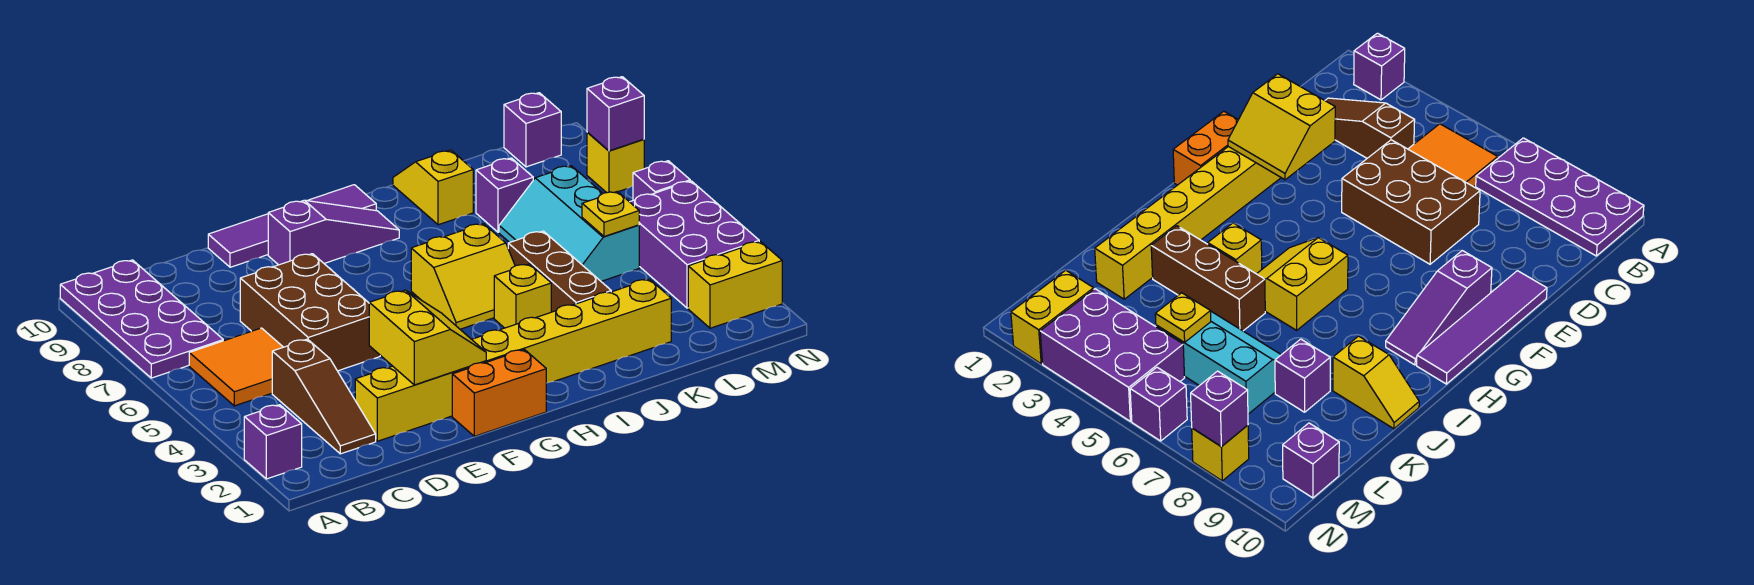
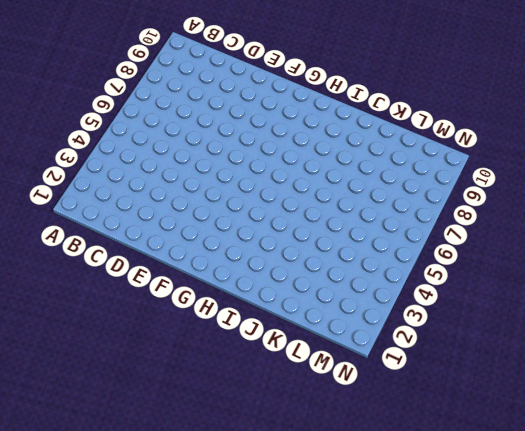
none -> purple brick A2 level 1
none -> purple plate A7:B10 level 1
none -> orange tile B5:C6 level 1

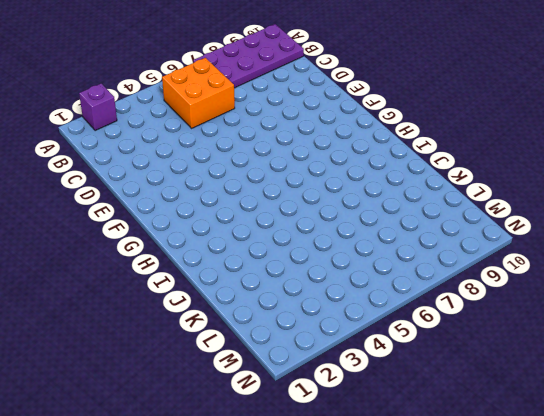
orange brick B5:C6 level 1 -> orange tile B5:C6 level 1
none -> brown slope C2:C4 level 1 top 4
none -> yellow brick D2:K2 level 1
none -> brown brick D5:E7 level 1

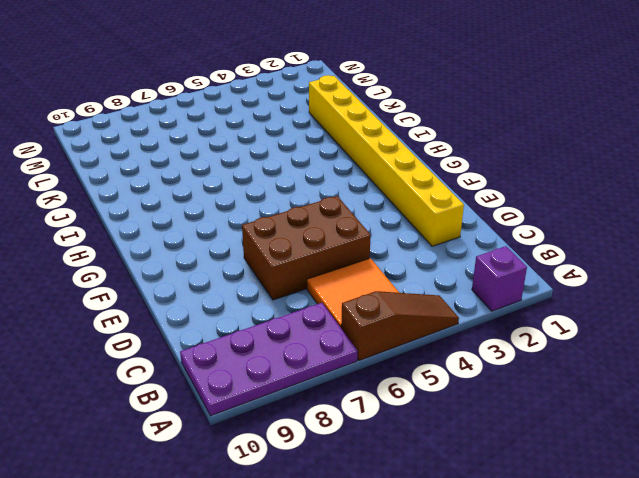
brown slope A4:A6 level 1 top 6 -> brown slope C2:C4 level 1 top 4
none -> purple tile E10:H10 level 1
none -> orange brick F1:G1 level 1
none -> purple slope F9:H9 level 1 top F

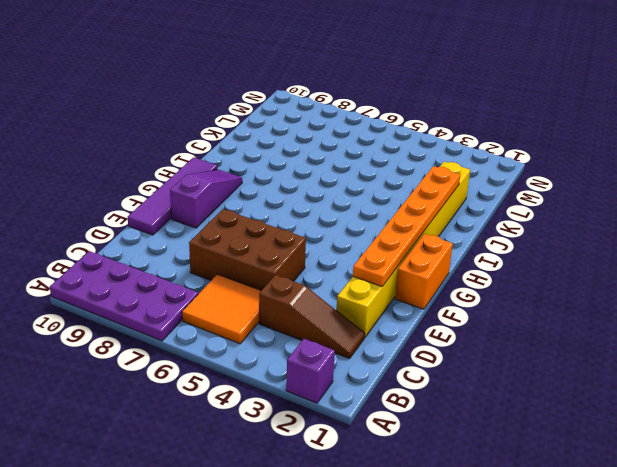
orange plate E2:J2 level 2 -> yellow slope E2:F3 level 2 top E
none -> yellow slope H5:I6 level 1 top 6
none -> yellow brick I4 level 1
none -> brown brick J3:J5 level 1

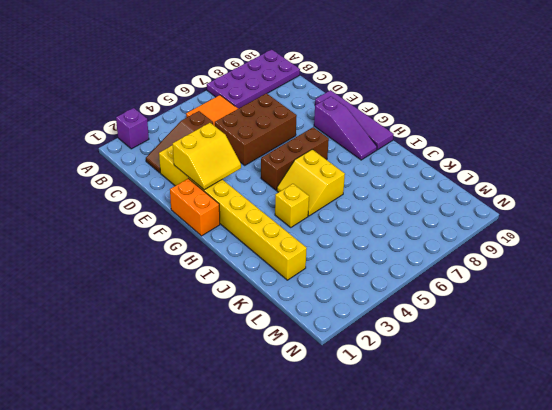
brown brick G5:G7 level 1 -> brown brick J3:J5 level 1
none -> yellow slope J9:J10 level 1 top 9
none -> cyan slope K5:L7 level 1 top L
none -> purple brick K8 level 1

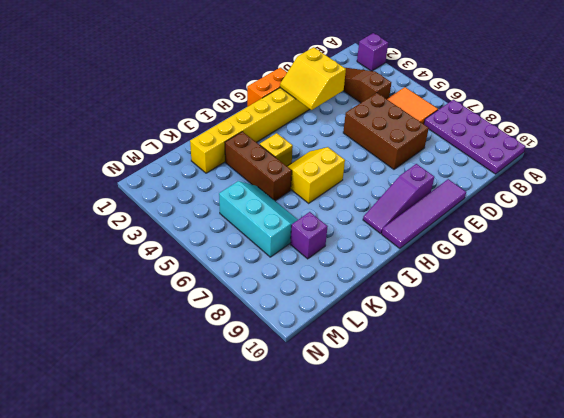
none -> yellow slope J9:J10 level 1 top 9
none -> yellow brick M2:N2 level 1
none -> purple brick M3:N5 level 1

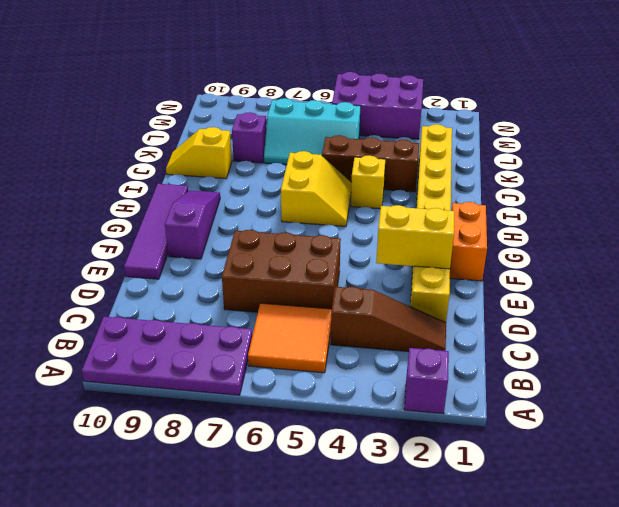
none -> yellow brick M2:N2 level 1
none -> purple brick M10 level 1
none -> purple brick N6 level 1

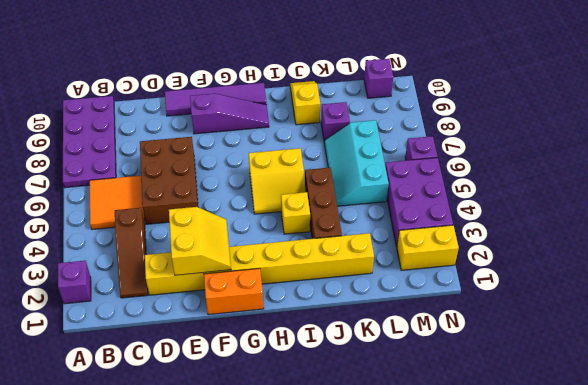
none -> yellow brick N8 level 1
none -> yellow plate L5 level 2
none -> purple brick N8 level 2

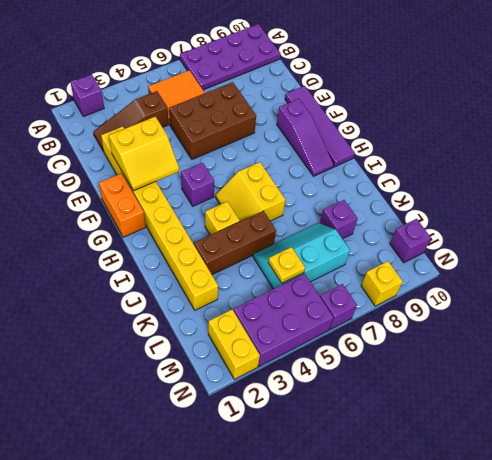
purple brick G4 level 1 -> purple brick N8 level 2
none -> yellow slope J9:J10 level 1 top 9

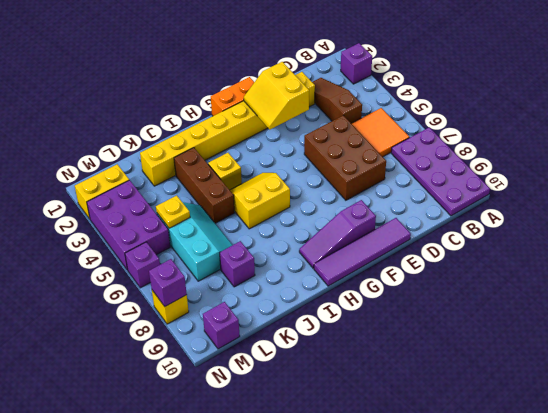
none -> yellow slope J9:J10 level 1 top 9

